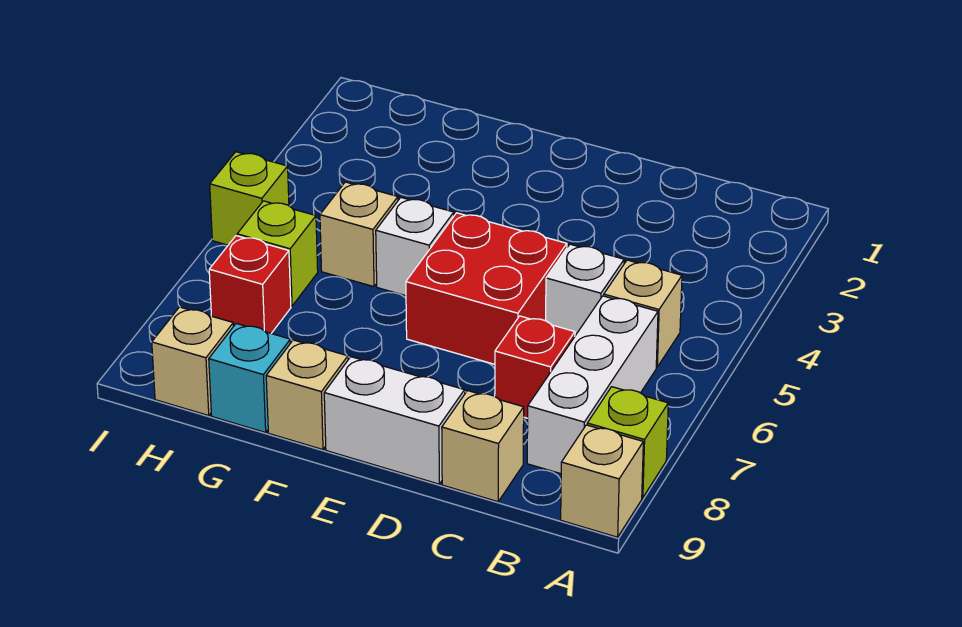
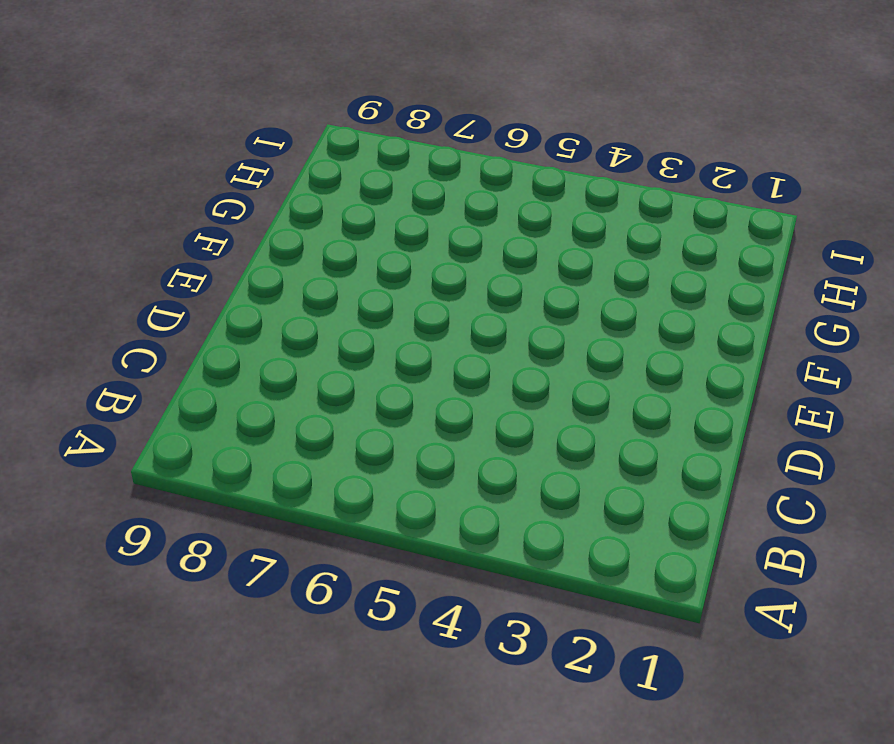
none -> lime brick A8 level 1
none -> tan brick A9 level 1
none -> tan brick B5 level 1

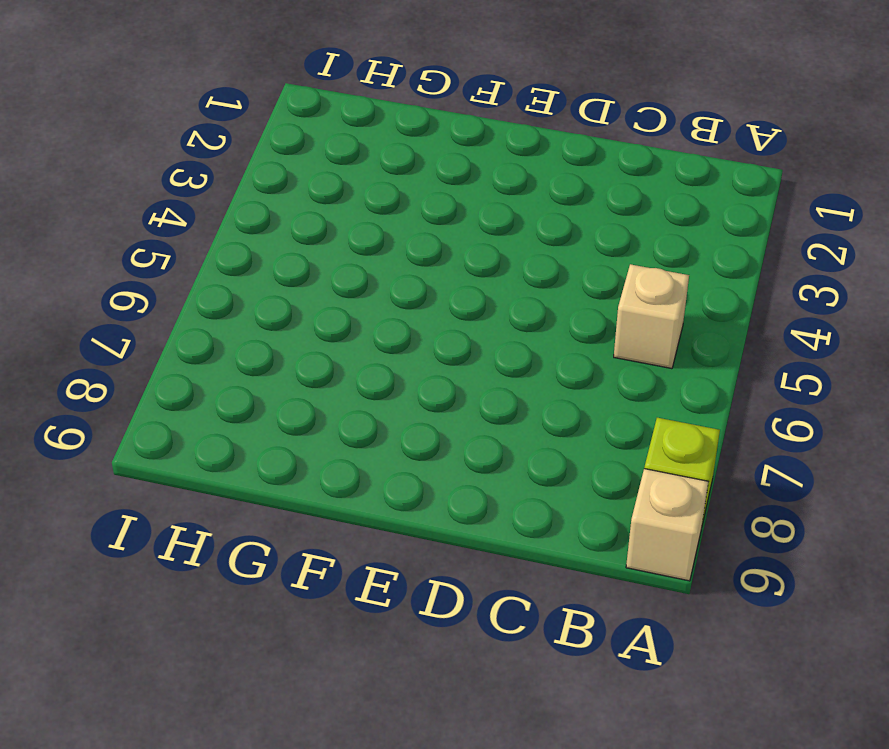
none -> white brick B6:B8 level 1
none -> white brick C5 level 1
none -> red brick C7 level 1

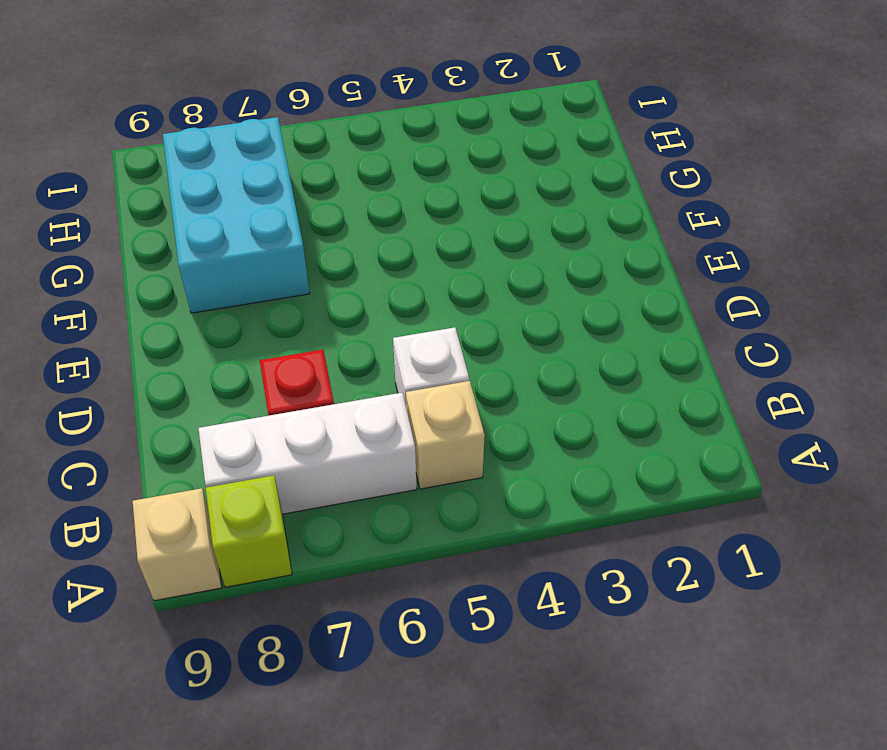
cyan brick F7:H8 level 1 -> red brick H7 level 1
none -> tan brick C9 level 1
none -> red brick D5:E6 level 1
none -> white brick D9:E9 level 1

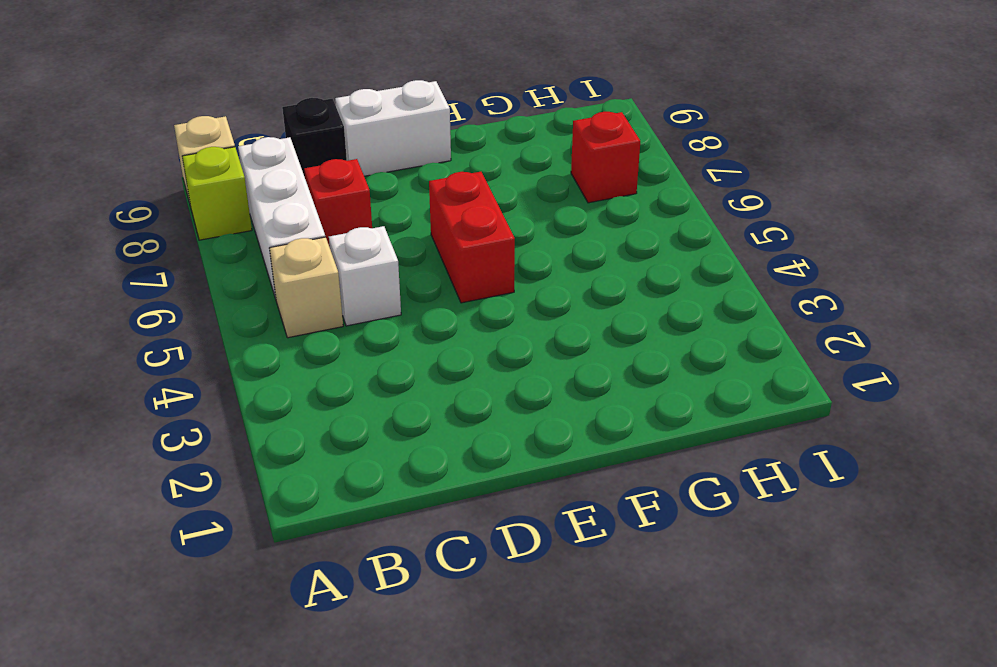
black brick C9 level 1 -> tan brick C9 level 1
red brick E5:E6 level 1 -> red brick D5:E6 level 1
none -> white brick F5 level 1
none -> tan brick F9 level 1
none -> tan brick G5 level 1

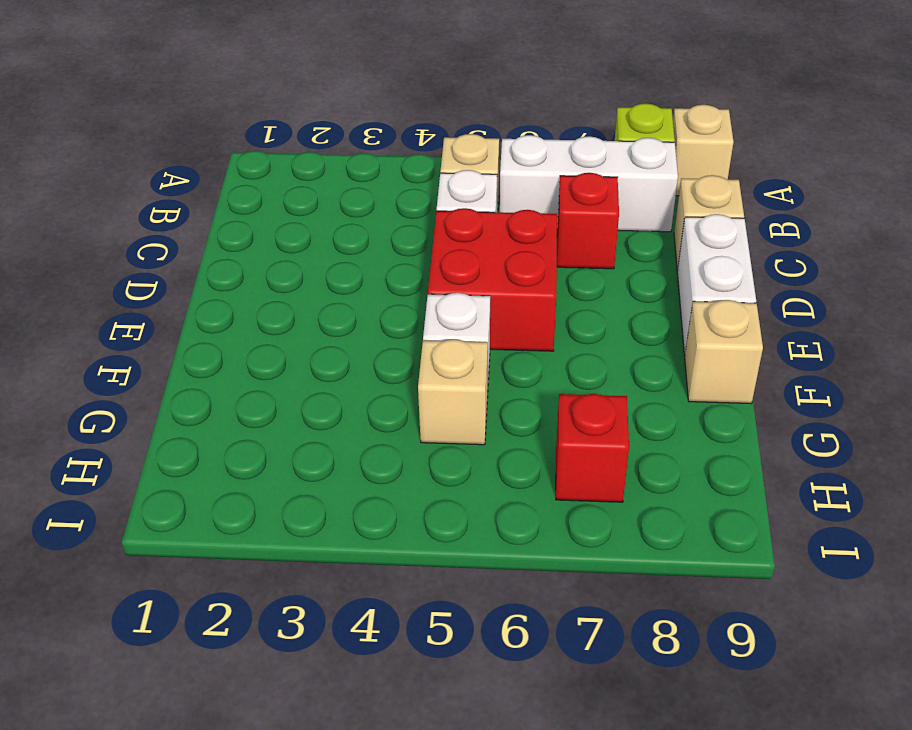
none -> cyan brick G9 level 1
none -> lime brick H6 level 1
none -> tan brick H9 level 1

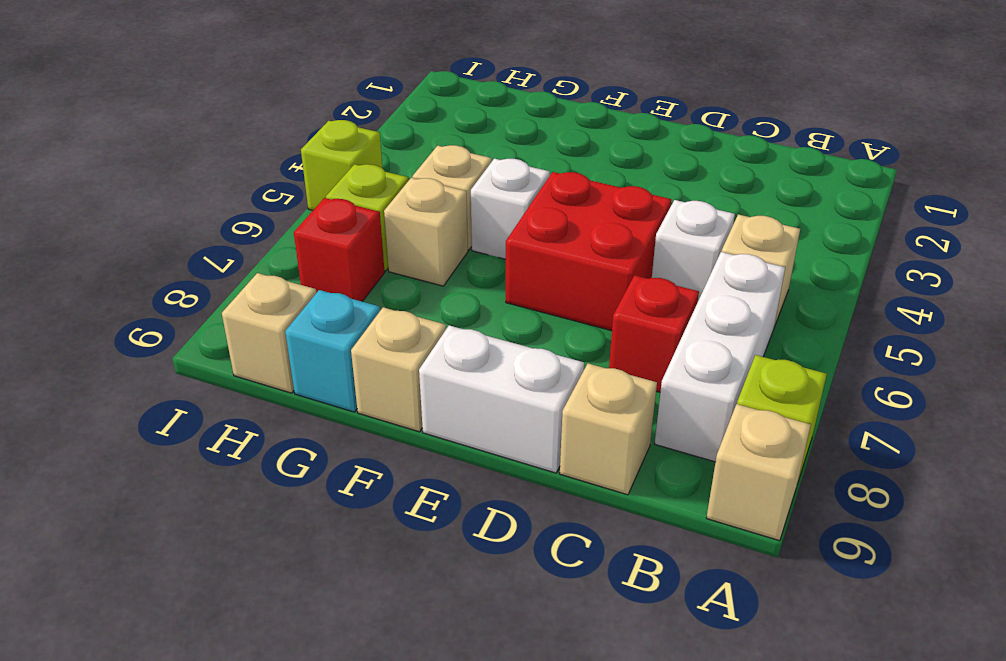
tan brick G6 level 1 -> none

